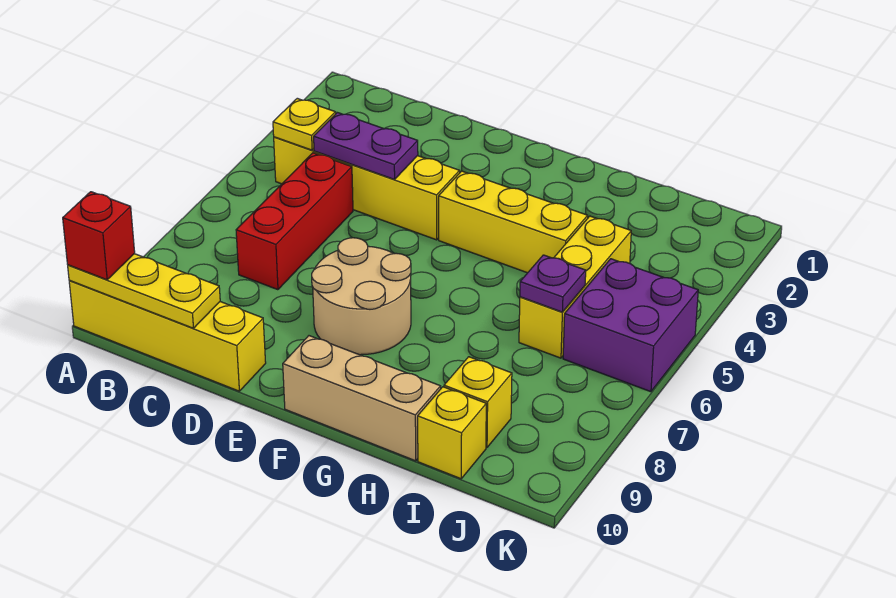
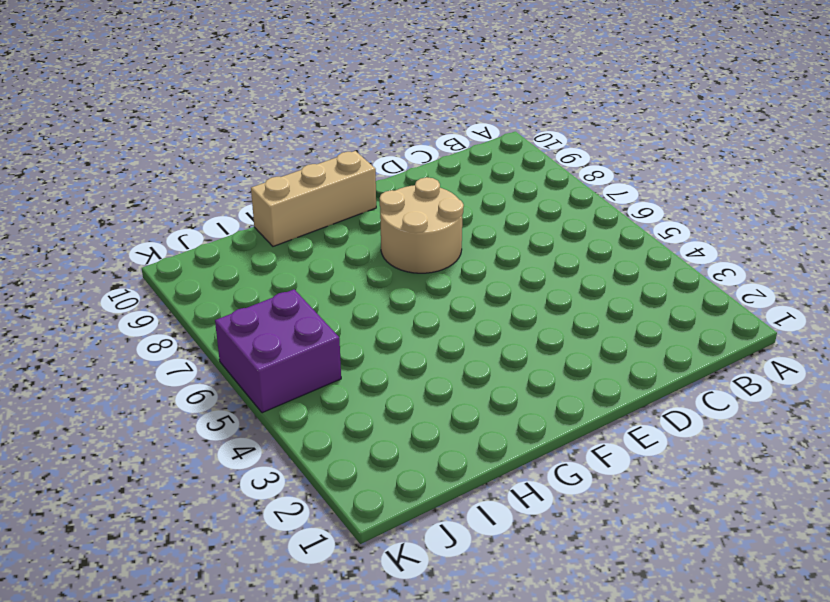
none -> yellow brick A10:D10 level 1
none -> yellow brick B4:E4 level 1
none -> red brick C5:C7 level 1

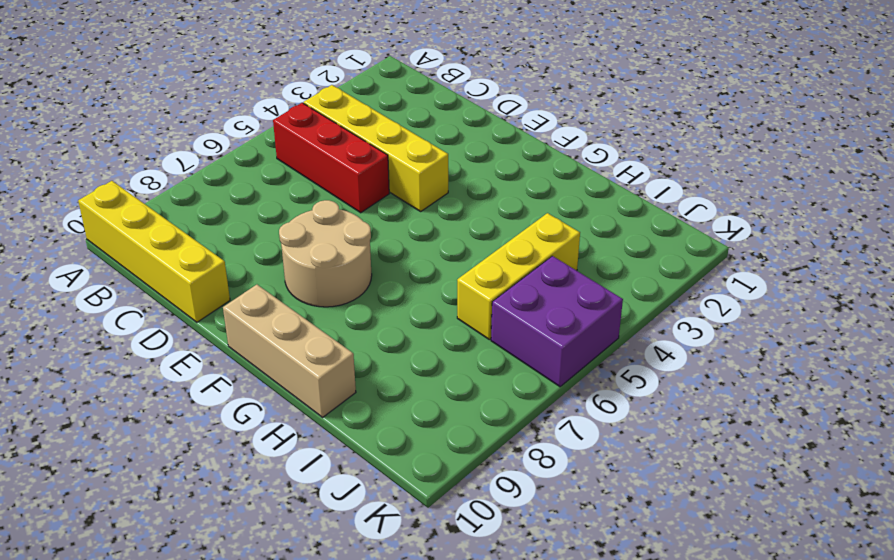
red brick B5:D5 level 1 -> red brick C5:C7 level 1
none -> yellow brick F4:H4 level 1
none -> yellow brick I9 level 1
none -> yellow brick I10 level 1

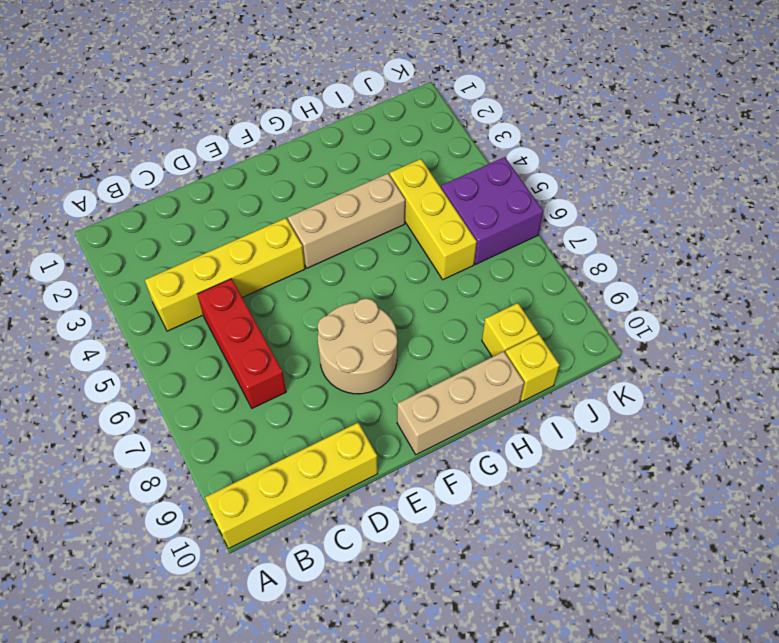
tan brick F4:H4 level 1 -> yellow brick F4:H4 level 1
none -> yellow plate A10:C10 level 2
none -> yellow plate B4 level 2
none -> purple plate C4:D4 level 2

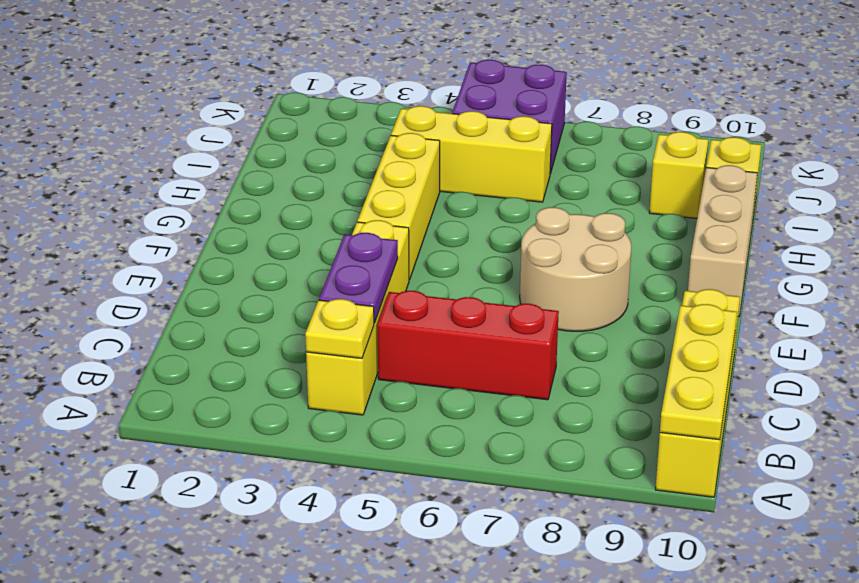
none -> purple plate I6 level 2
none -> red brick A10 level 3

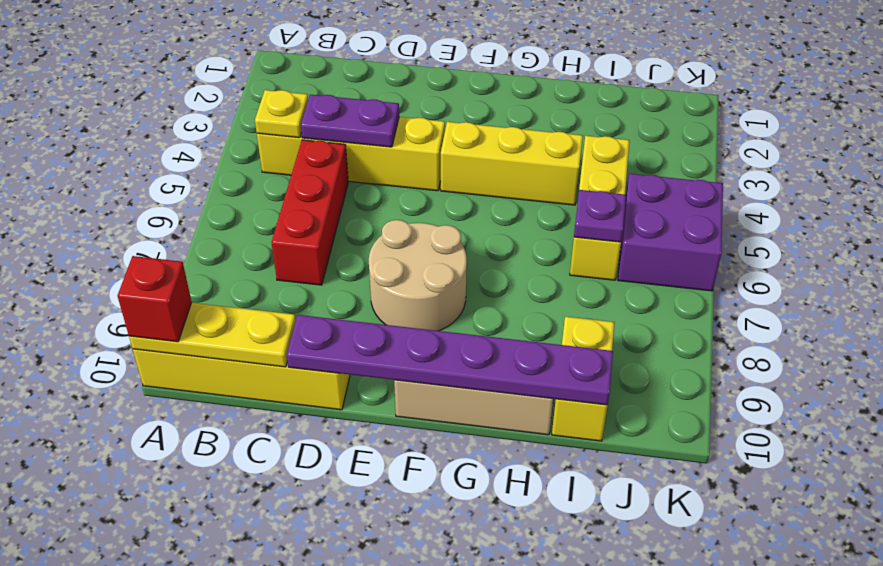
purple plate D10:I10 level 2 -> none

